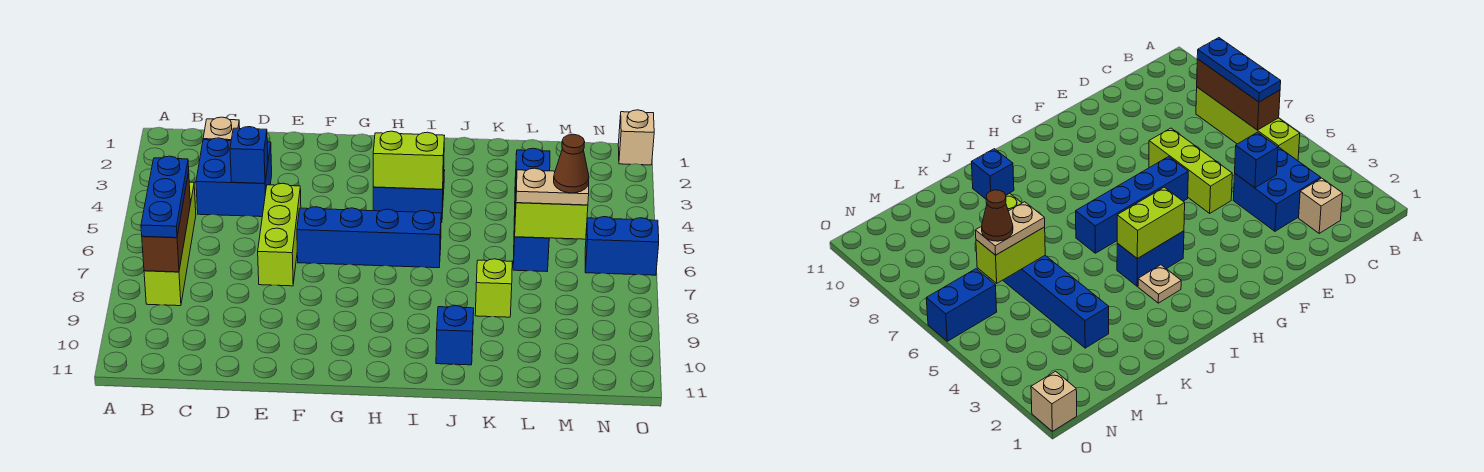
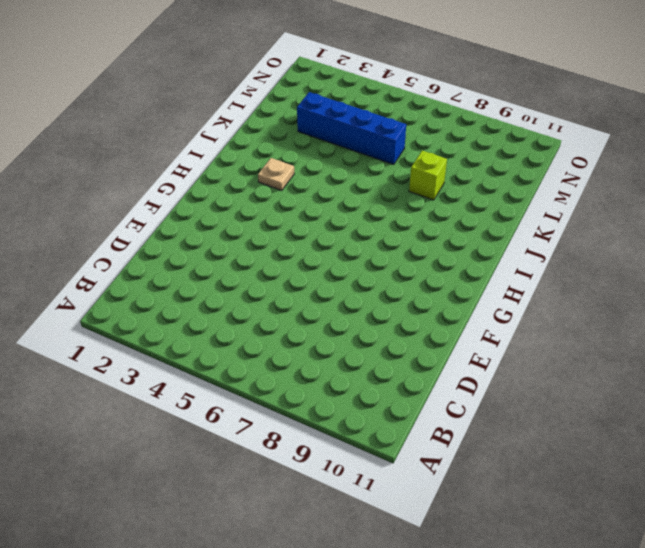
none -> lime brick B5:B8 level 1
none -> tan brick C2 level 1
none -> blue brick C3:D4 level 1

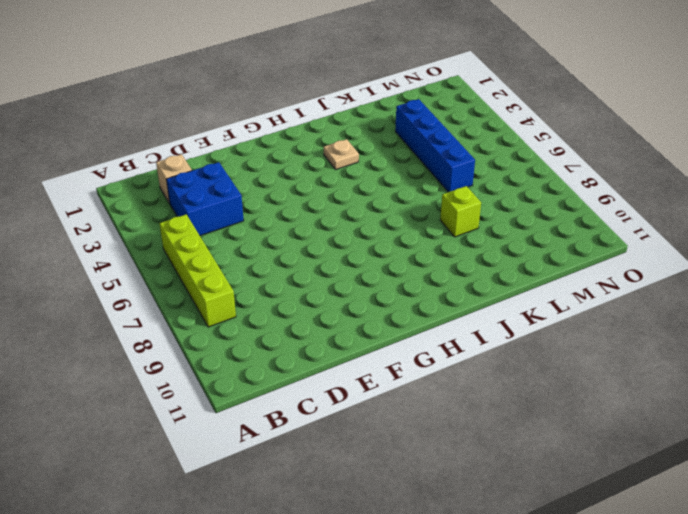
none -> lime brick E5:E7 level 1
none -> blue brick F6:I6 level 1
none -> blue brick H4:I4 level 1

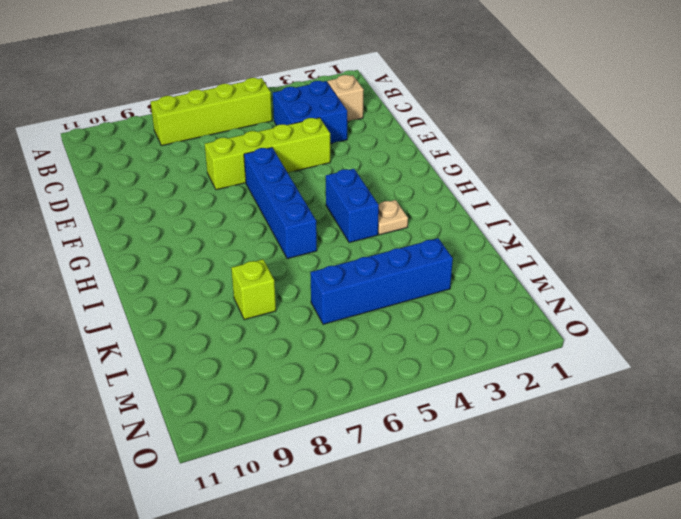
lime brick E4:E7 level 1 -> lime brick E5:E7 level 1
none -> blue brick J10 level 1
none -> blue brick N6:O6 level 1
none -> tan brick O1 level 1

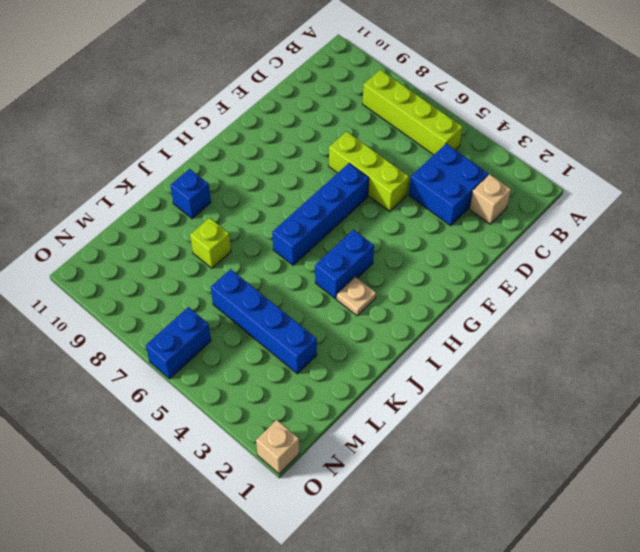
none -> brown brick B6:B8 level 2
none -> blue brick D4 level 2
none -> lime brick H4:I4 level 2

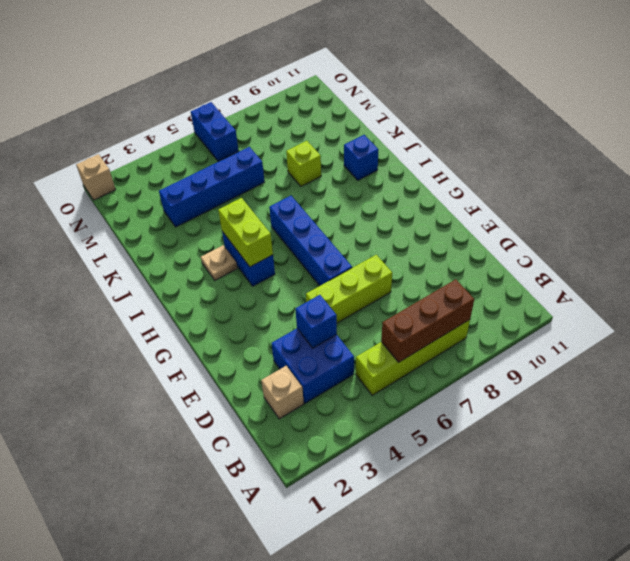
none -> lime brick L6:M6 level 2
none -> blue plate B6:B8 level 3
none -> tan plate L6:M6 level 3

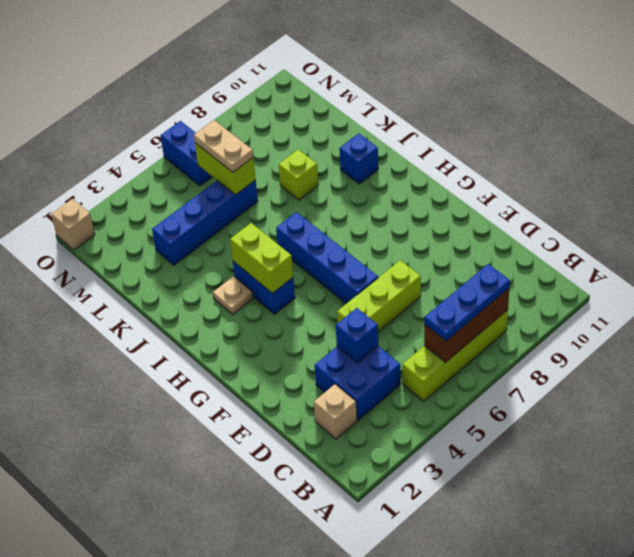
none -> brown cone M6 level 4

